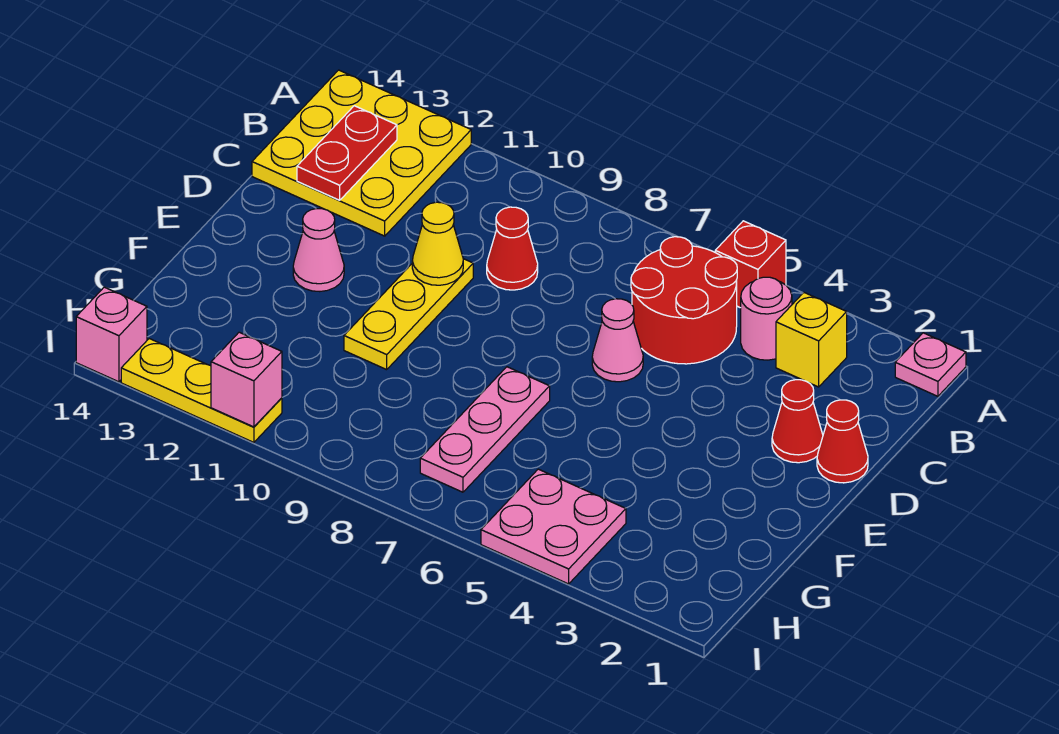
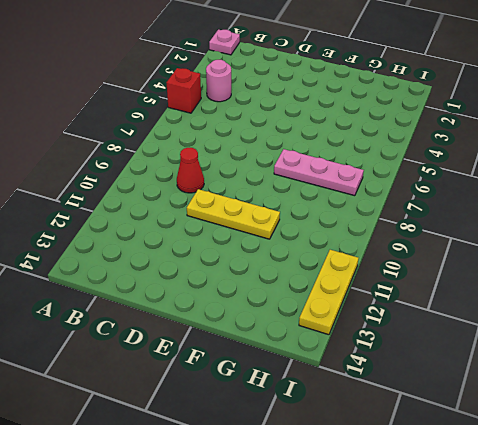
none -> yellow plate A12:C14 level 1
none -> yellow brick B3 level 1
none -> red round brick B5:C6 level 1

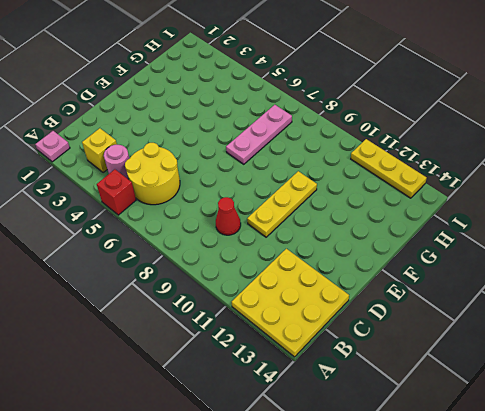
yellow round brick B5:C6 level 1 -> red round brick B5:C6 level 1
none -> red cone D1 level 1
none -> red cone D2 level 1
none -> pink cone D6 level 1

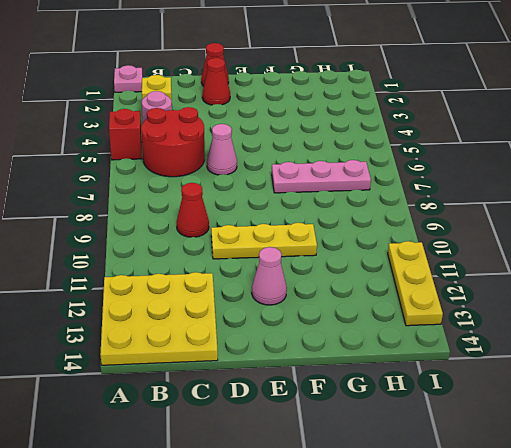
none -> pink plate H4:I5 level 1
none -> pink brick I14 level 1
none -> red plate B13:C13 level 2

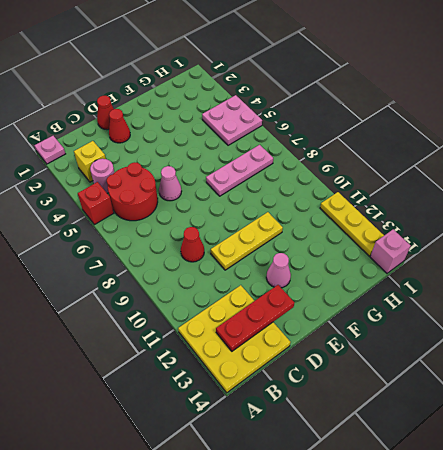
red plate B13:D13 level 2 -> red plate B13:C13 level 2
none -> yellow cone D10 level 2
none -> pink brick I11 level 2

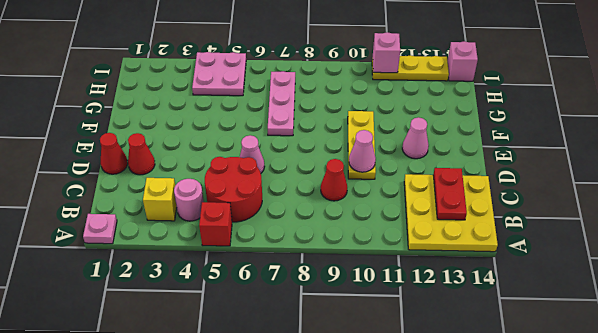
pink cone D10 level 2 -> yellow cone D10 level 2

